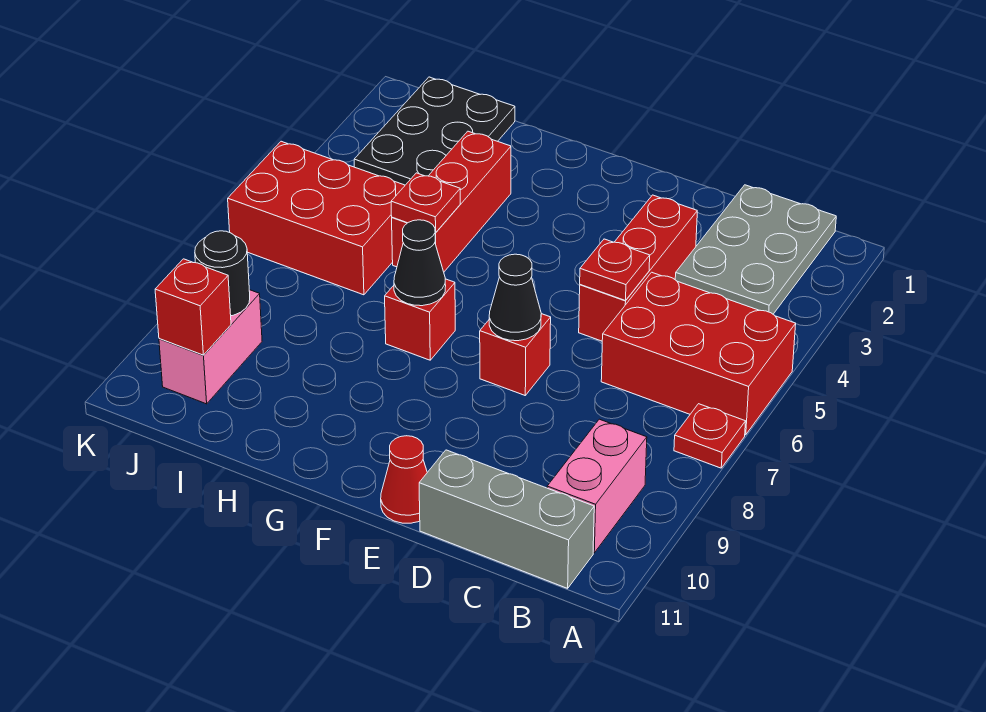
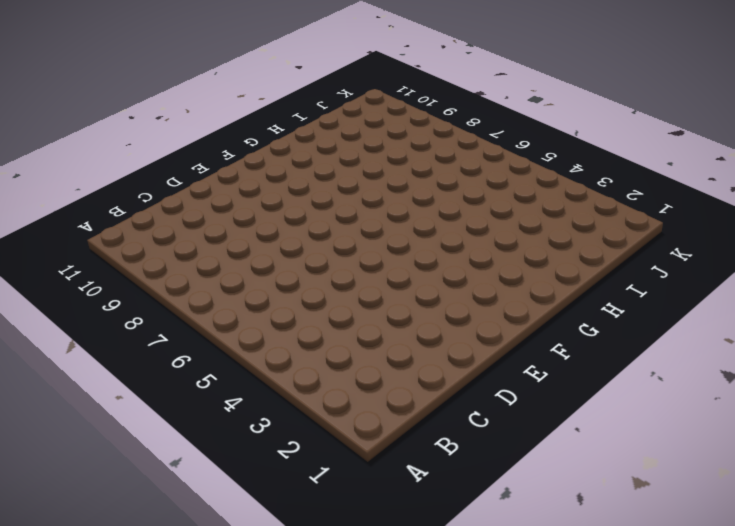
none -> red brick A5:C6 level 1
none -> red plate A7 level 1
none -> grey plate B1:C3 level 1

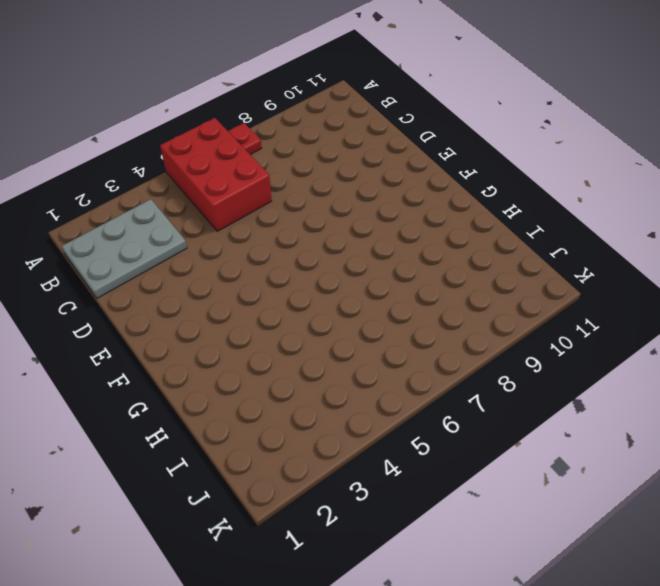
none -> pink brick B9:B10 level 1
none -> grey brick B11:D11 level 1
none -> red brick D3:D5 level 1

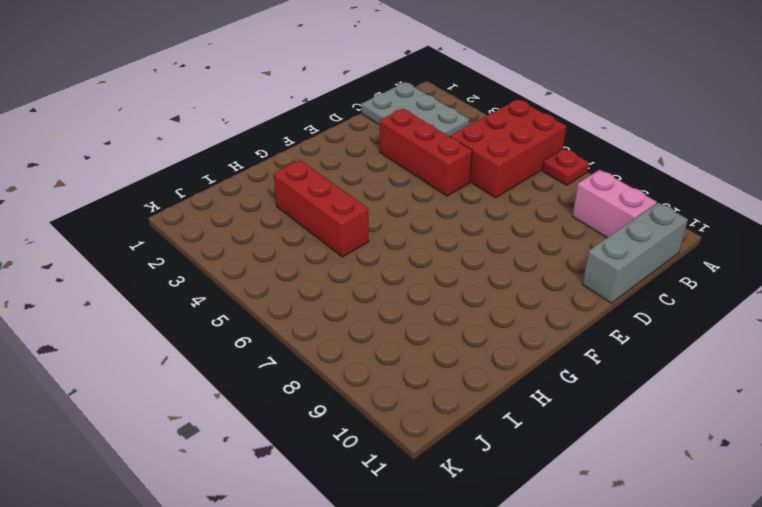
none -> red brick E7 level 1
none -> red cone E11 level 1
none -> red brick G7 level 1

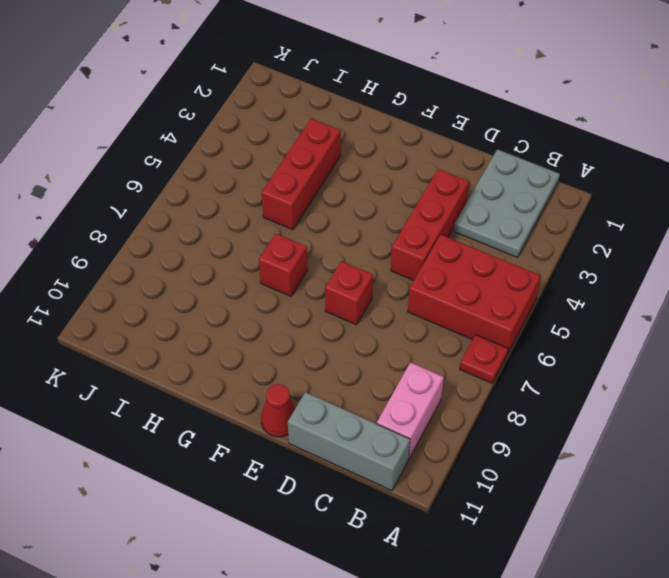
none -> black plate I1:J3 level 1
none -> red brick I5:K6 level 1
none -> pink brick J9:J10 level 1

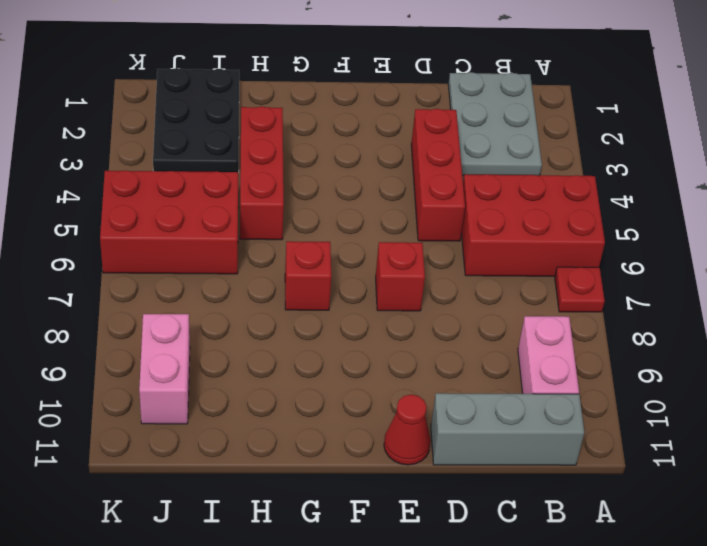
none -> red plate D5 level 2
none -> black cone E7 level 2
none -> black cone G7 level 2

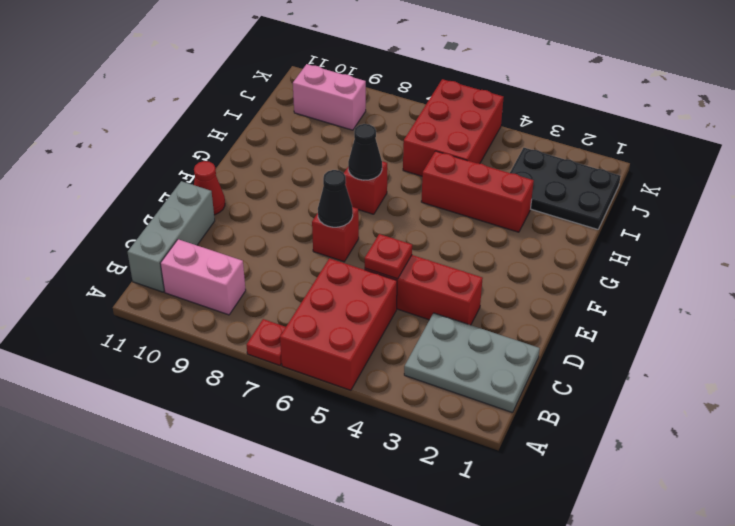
none -> red plate H5 level 2
none -> black round brick J9 level 2
none -> red brick J10 level 2

